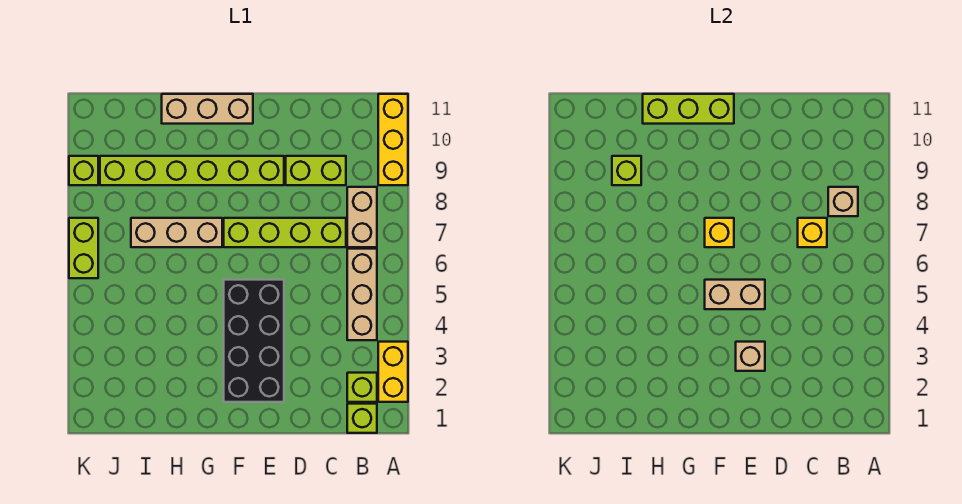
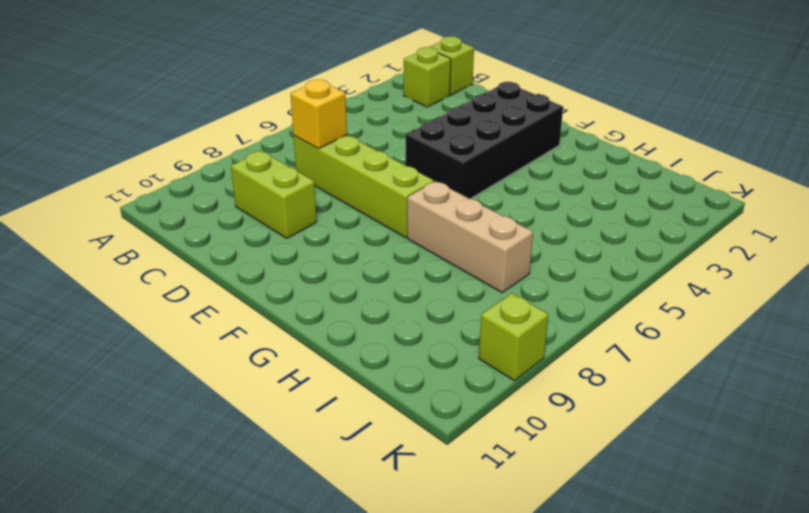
none -> yellow brick A2:A3 level 1
none -> yellow brick A9:A11 level 1
none -> tan brick B4:B6 level 1

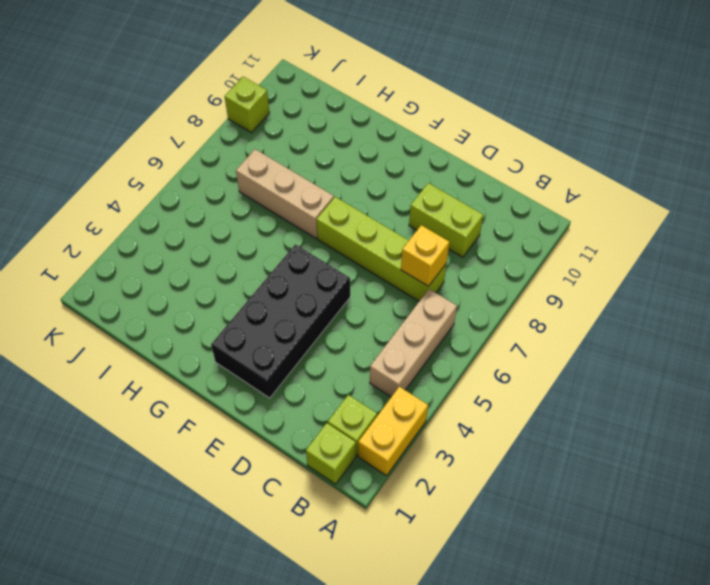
none -> yellow brick A9:A11 level 1
none -> tan brick B7:B8 level 1
none -> lime brick E9:J9 level 1

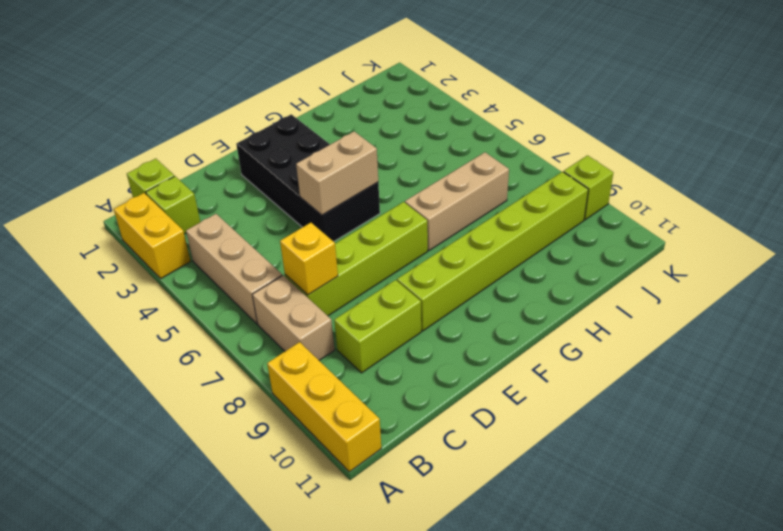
none -> tan brick F11:H11 level 1
none -> lime brick K6:K7 level 1
none -> tan brick B8 level 2

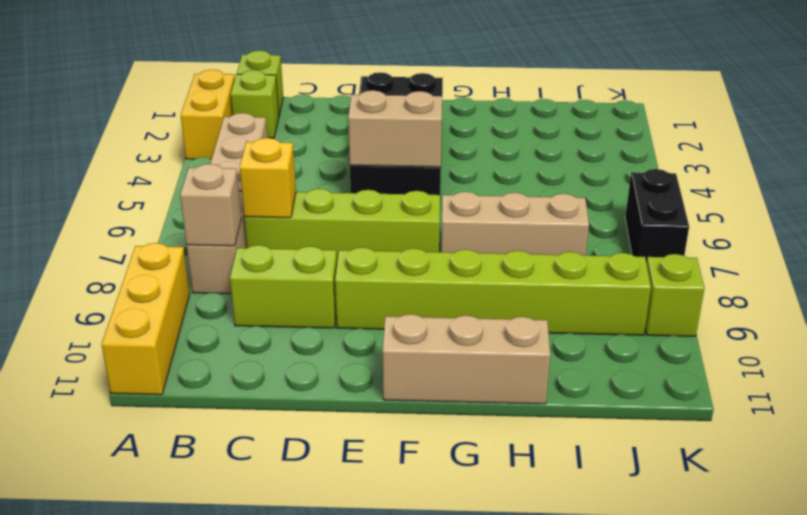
black brick K6:K7 level 1 -> lime brick K6:K7 level 1
none -> tan brick E3 level 2
none -> yellow brick F7 level 2
none -> lime brick F11:H11 level 2

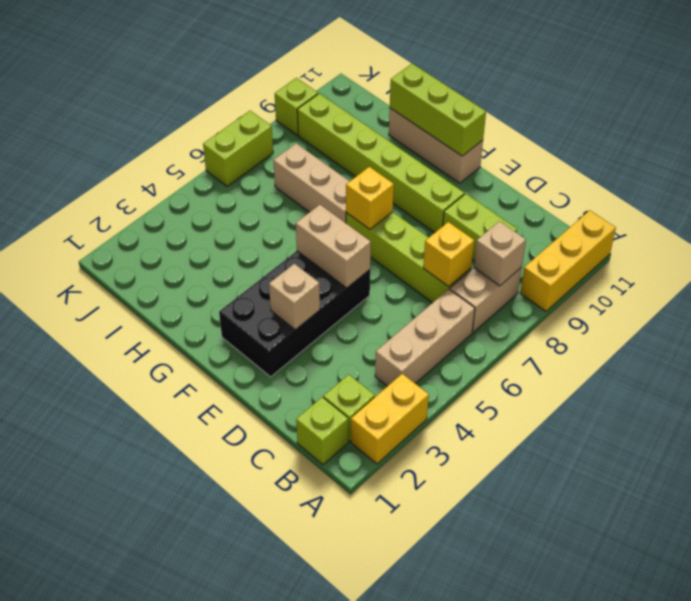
none -> lime brick I9 level 2

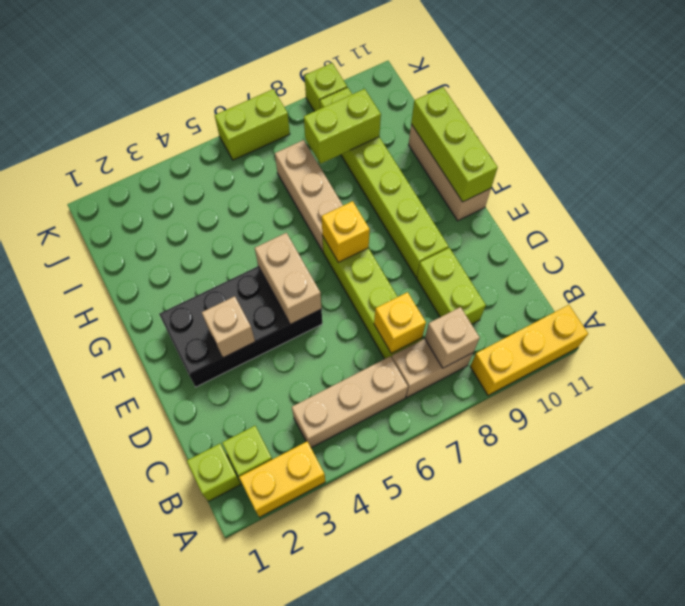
lime brick I8:I9 level 2 -> lime brick I9 level 2

